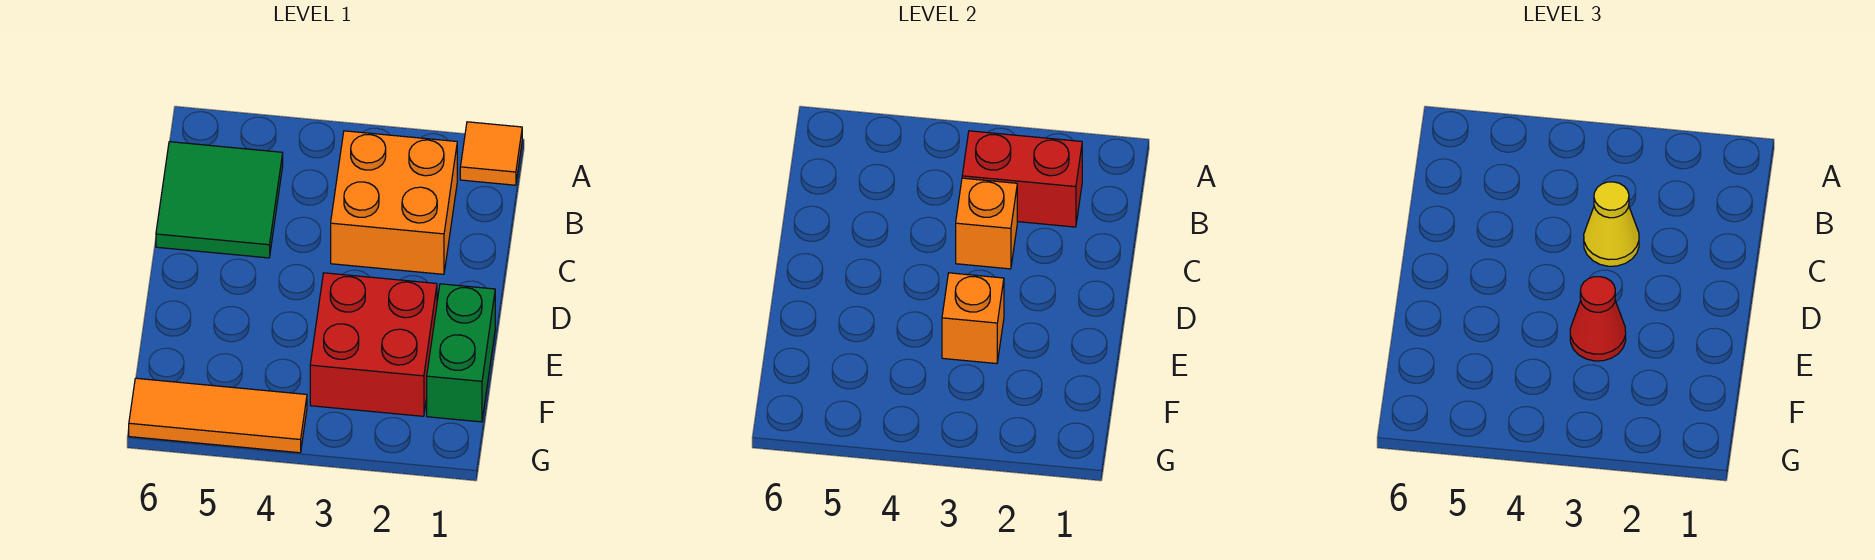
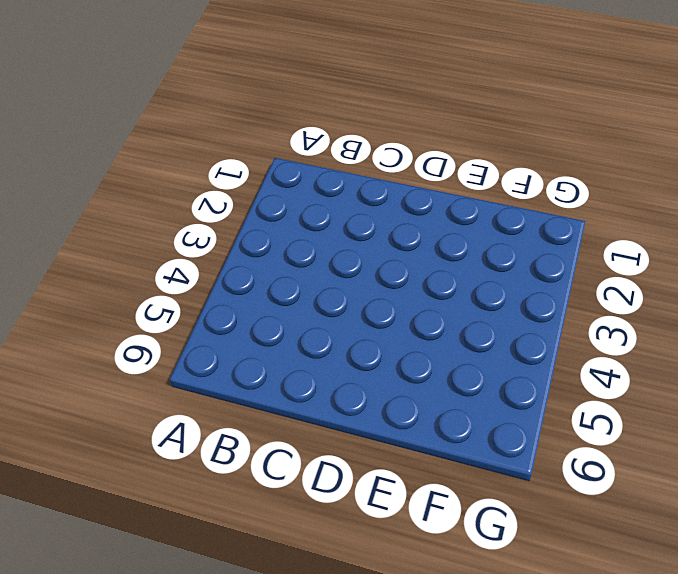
none -> orange tile A1 level 1
none -> orange brick B2:C3 level 1

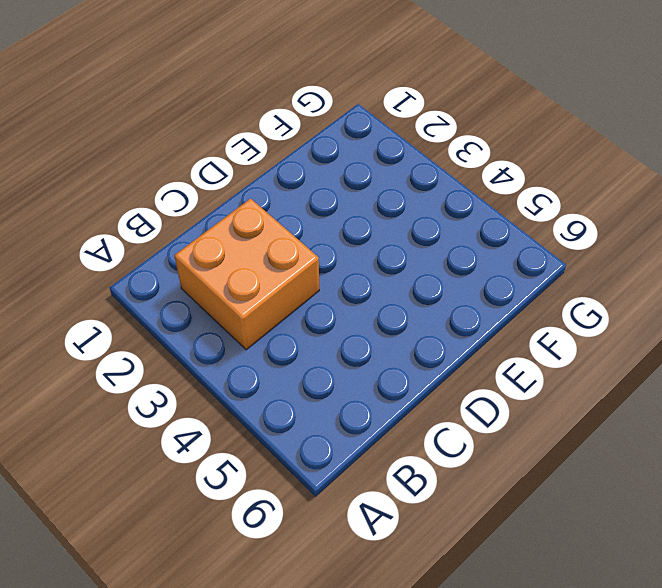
none -> orange tile A1 level 1
none -> green tile B5:C6 level 1

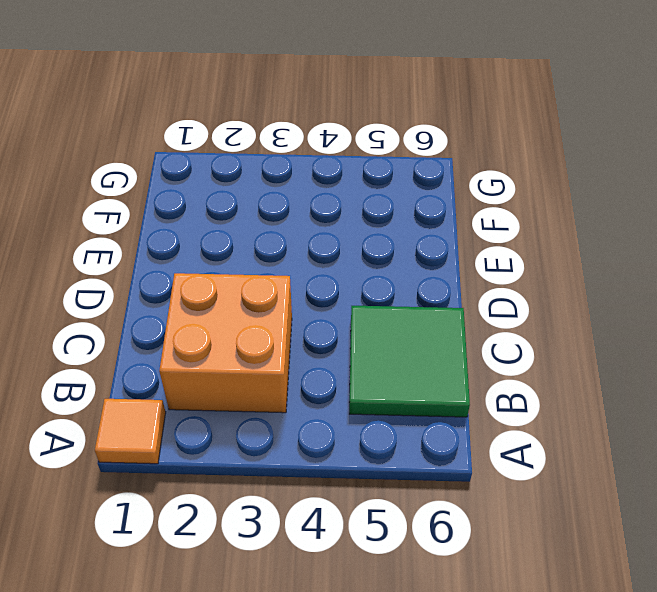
none -> green brick E1:F1 level 1
none -> red brick E2:F3 level 1

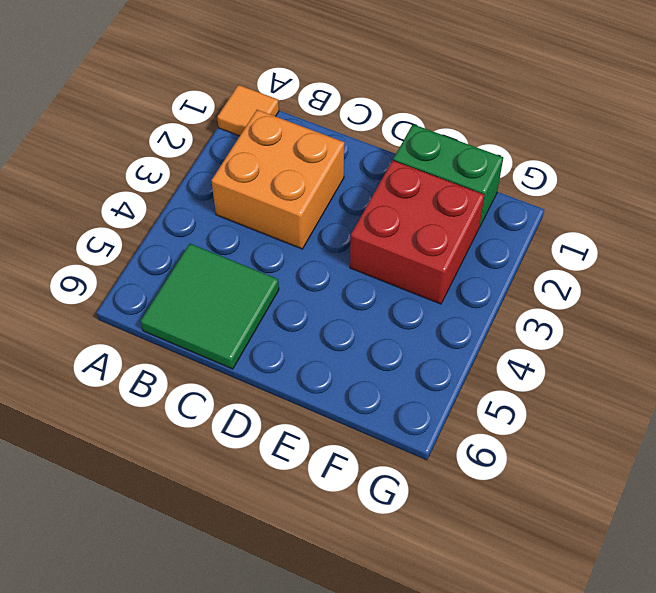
none -> orange tile G4:G6 level 1
none -> red brick B2:B3 level 2

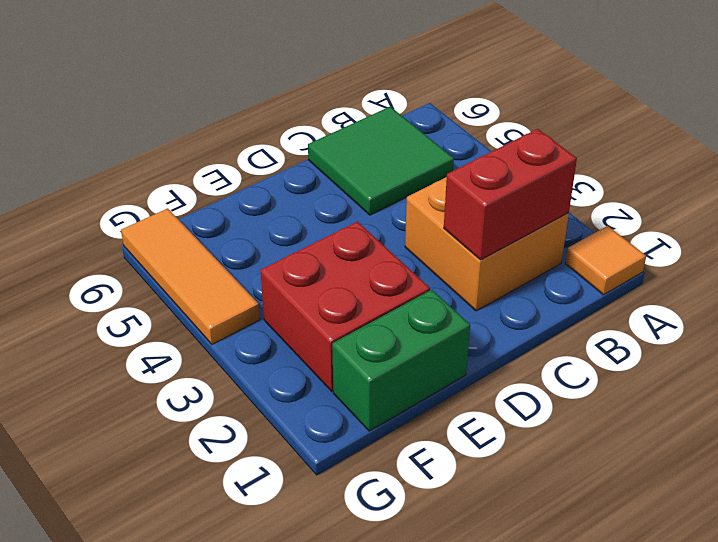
red brick B2:C2 level 2 -> red brick B2:B3 level 2
none -> orange brick C3 level 2
none -> orange brick E3 level 2

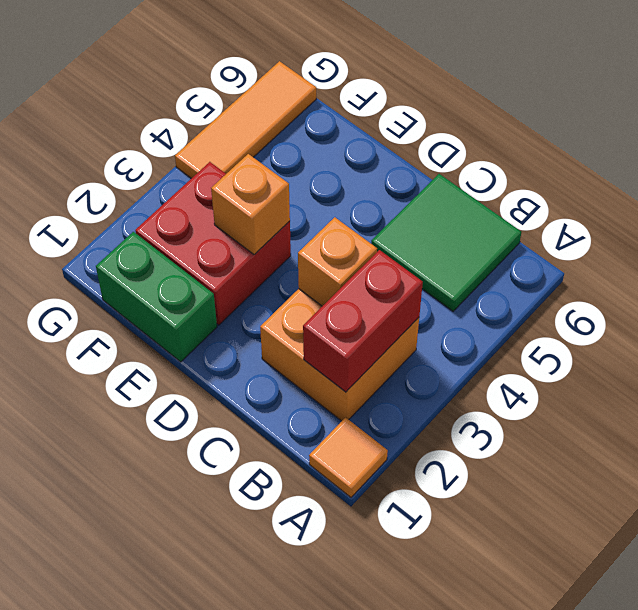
none -> yellow cone C3 level 3
none -> red cone E3 level 3

